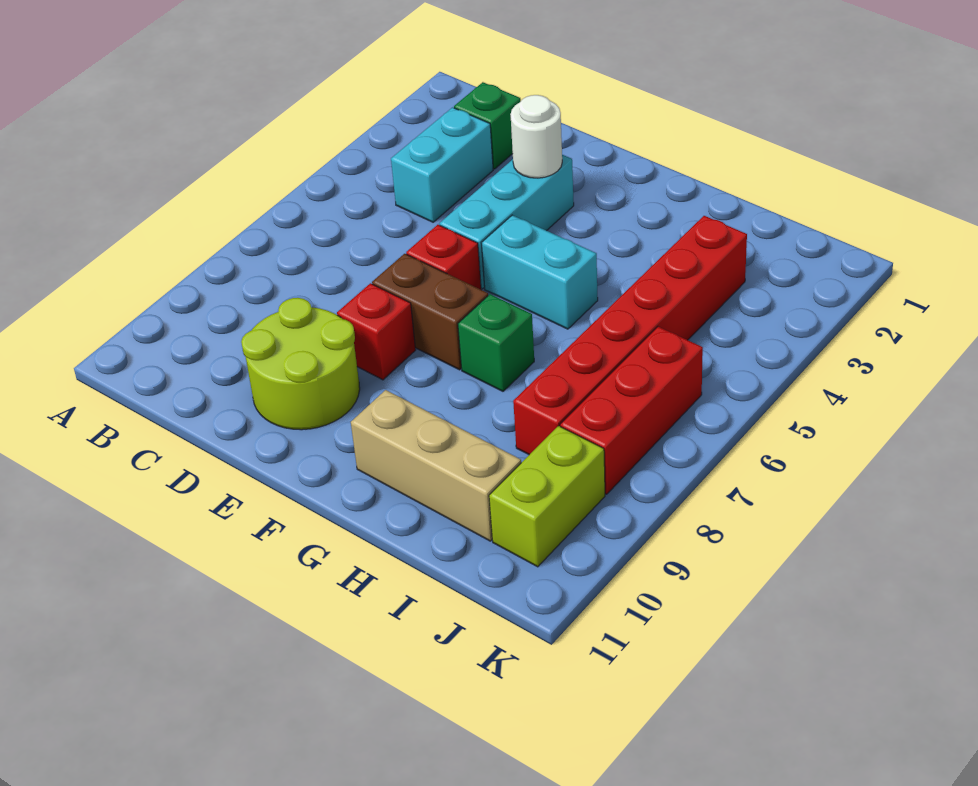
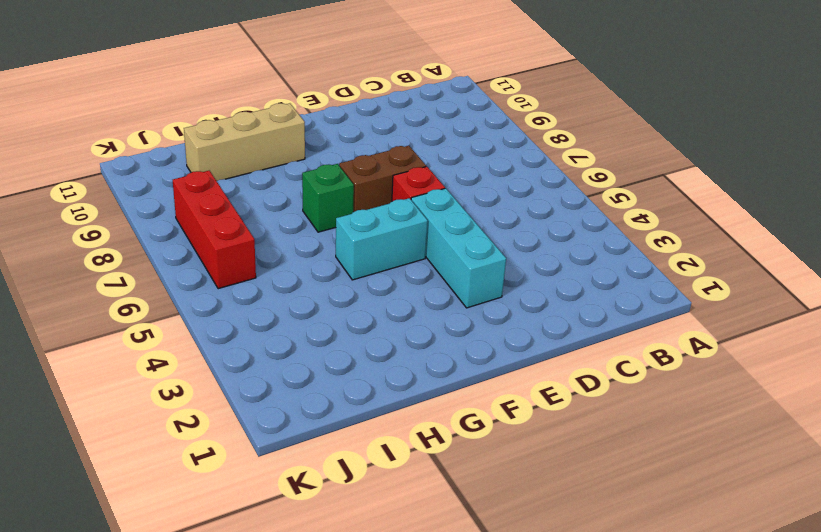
none -> green brick C2 level 1
none -> cyan brick C3:C4 level 1
none -> lime round brick D9:E10 level 1

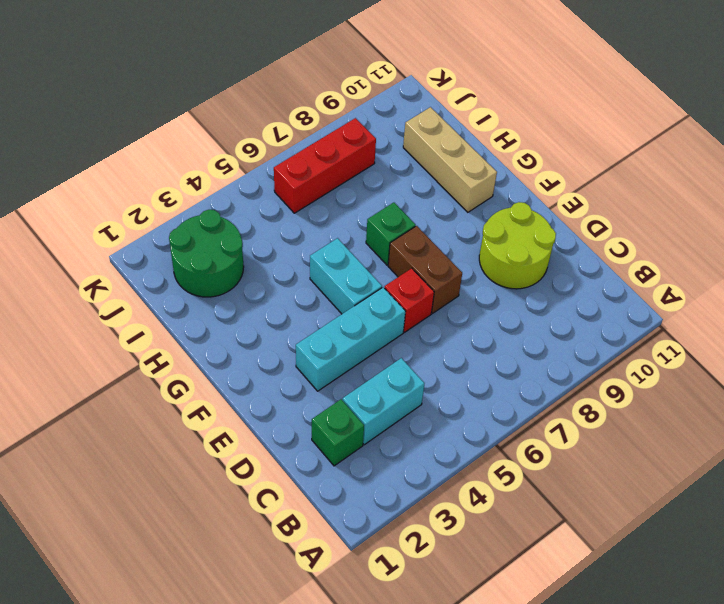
green round brick I2:J3 level 1 -> red brick I3:I8 level 1
none -> red brick E8 level 1
none -> lime brick J9:J10 level 1
none -> white round brick E3 level 2

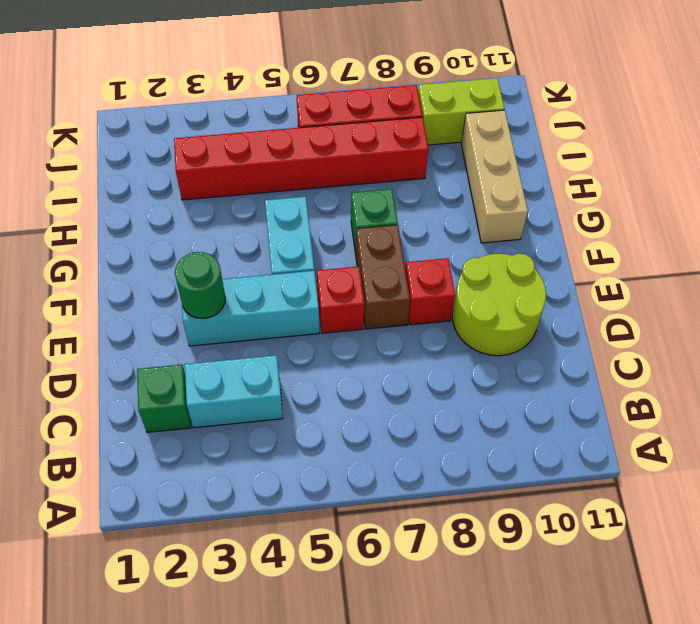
green round brick E3 level 2 -> white round brick E3 level 2

